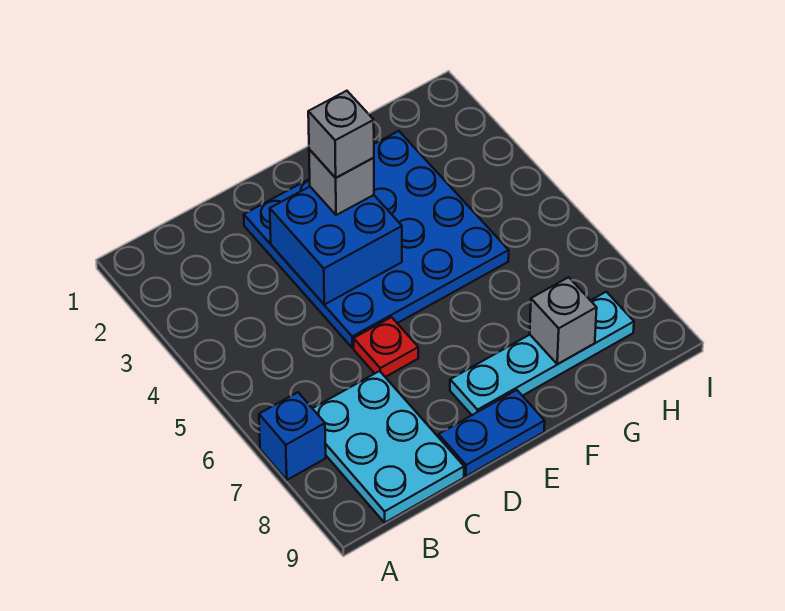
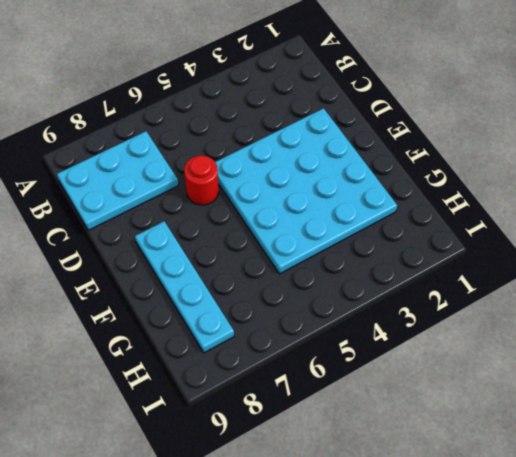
cyan plate D2:G5 level 1 -> blue plate D2:G5 level 1
red round brick D6 level 1 -> red plate D6 level 1
none -> blue brick A7 level 1
none -> blue plate D9:E9 level 1

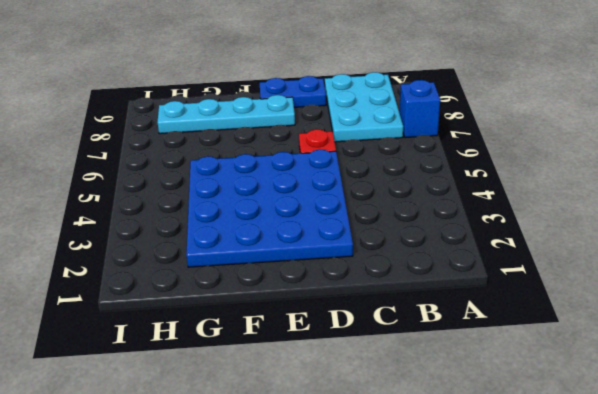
none -> blue brick D3:E4 level 2
none -> grey brick G8 level 2

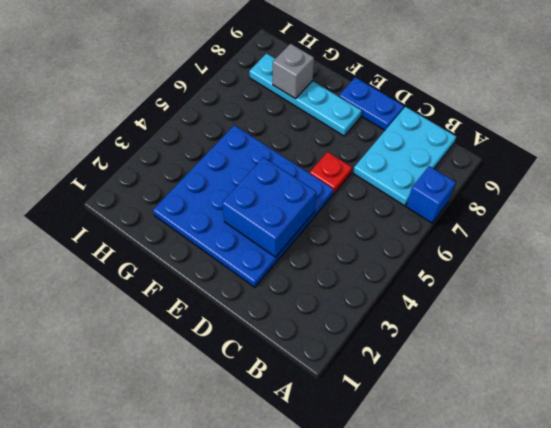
none -> grey brick E3 level 3
none -> grey brick E3 level 4

